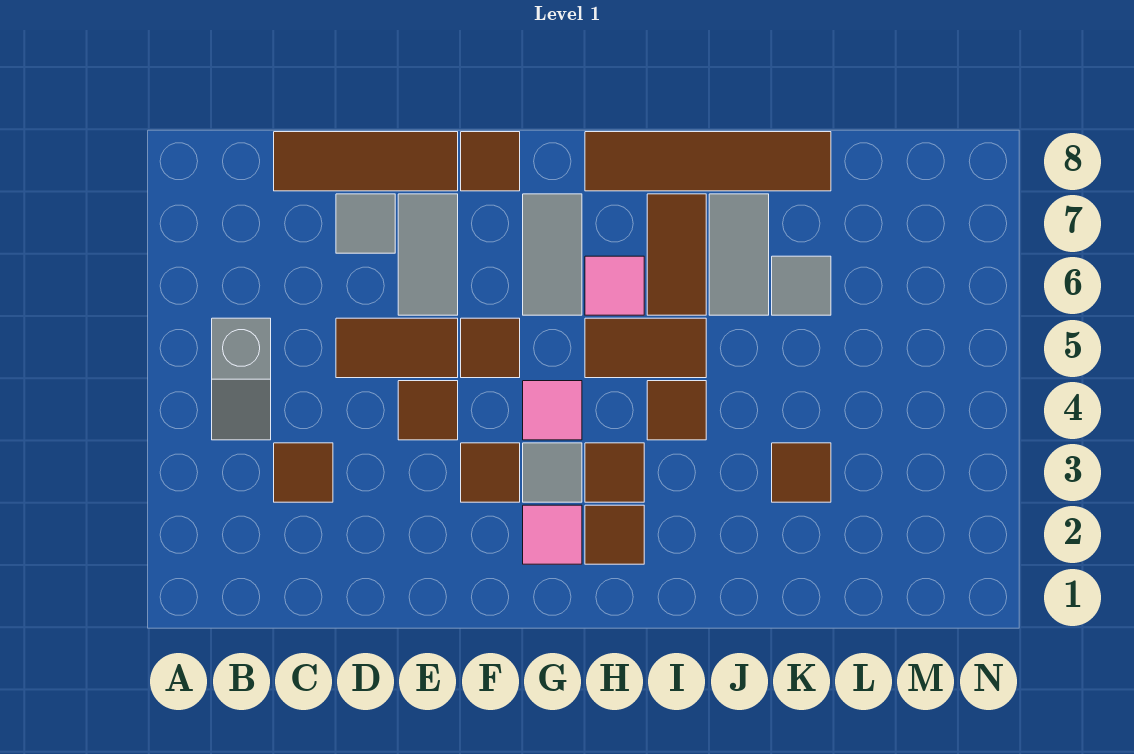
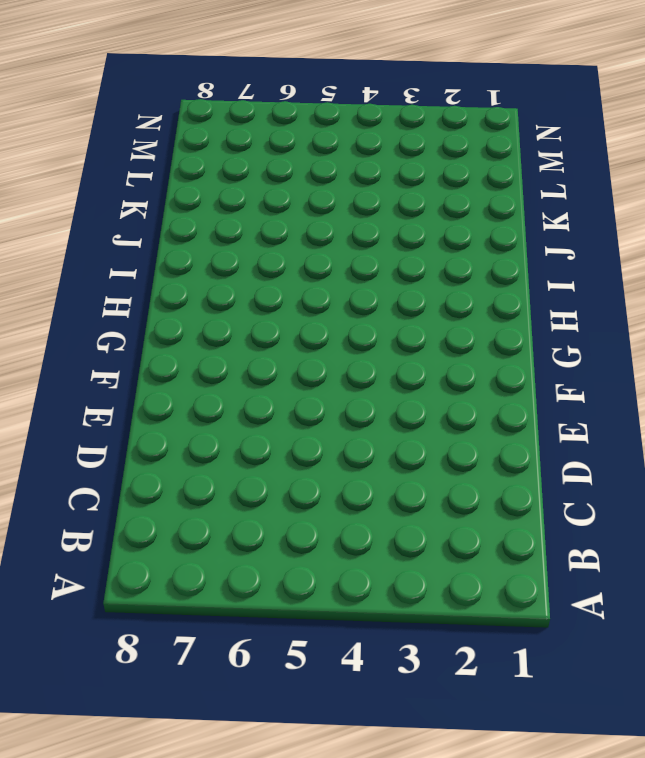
none -> grey slope B4:B5 level 1 top 5
none -> brown tile C3 level 1
none -> brown tile C8:E8 level 1

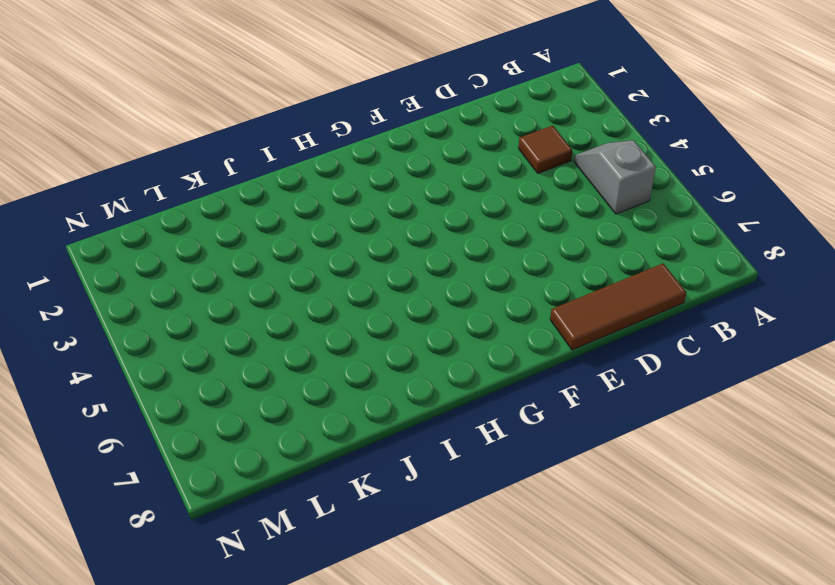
none -> brown tile D5:E5 level 1
none -> grey tile D7 level 1
none -> brown tile E4 level 1

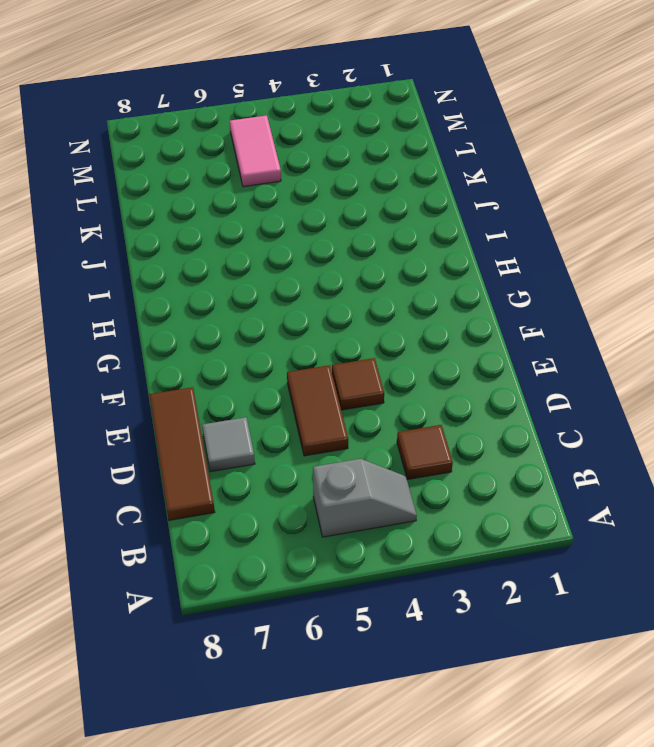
pink tile L5:M5 level 1 -> none
none -> grey tile E6:E7 level 1
none -> brown tile F3 level 1
none -> brown tile F5 level 1

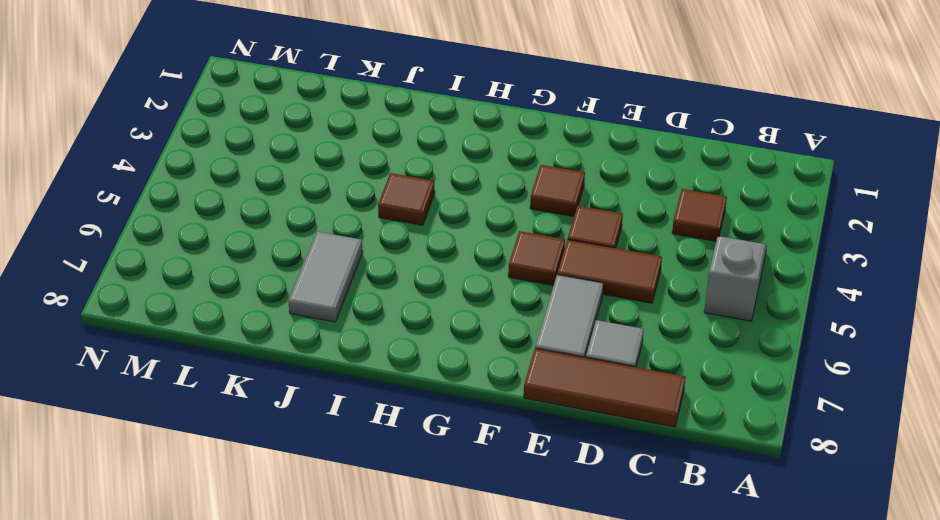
none -> brown tile F8 level 1
none -> pink tile G2 level 1
none -> grey tile G3 level 1

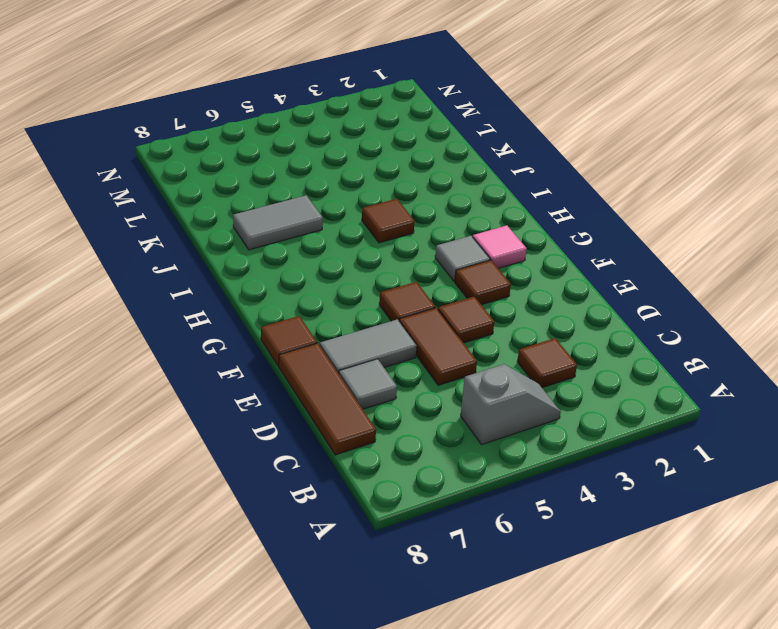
none -> pink tile G4 level 1
none -> grey tile G6:G7 level 1
none -> brown tile H2 level 1

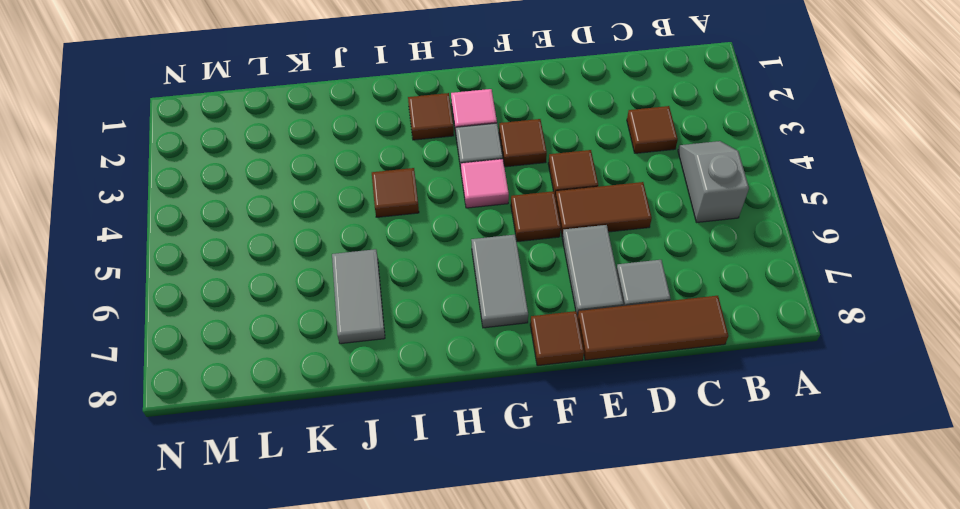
none -> brown tile H3 level 1
none -> brown tile H5:I5 level 1
none -> pink tile H6 level 1

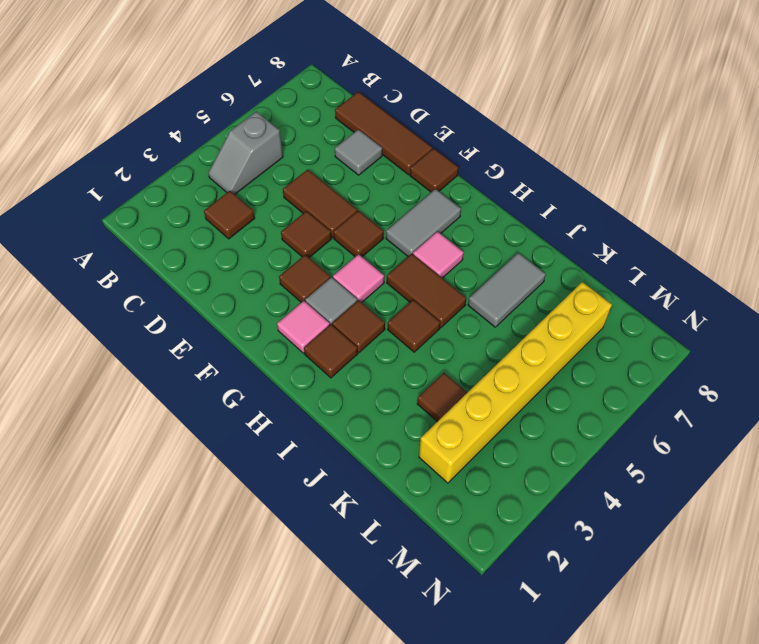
yellow brick L2:L7 level 1 -> none
none -> grey tile E6:E7 level 1
none -> brown tile H8:K8 level 1
none -> brown tile I6:I7 level 1

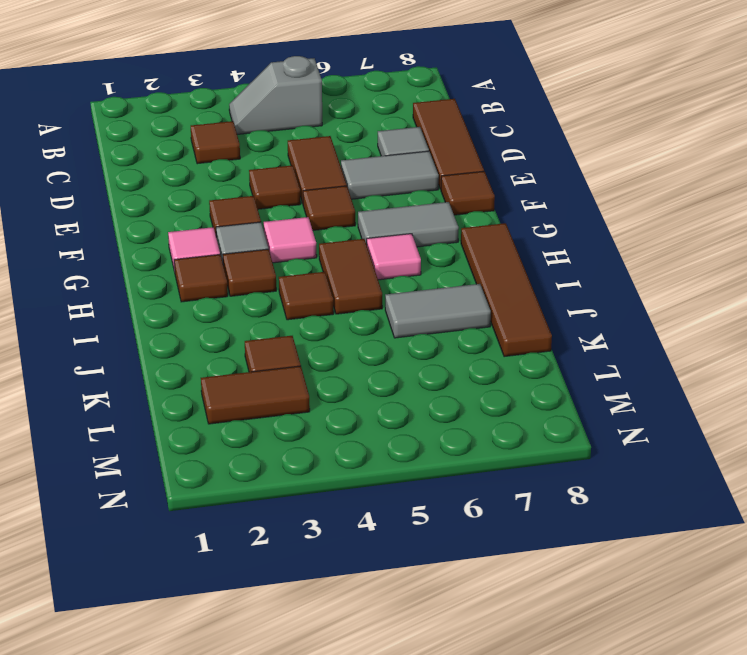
brown tile L2:L3 level 1 -> brown tile I6:I7 level 1
none -> grey tile K6 level 1

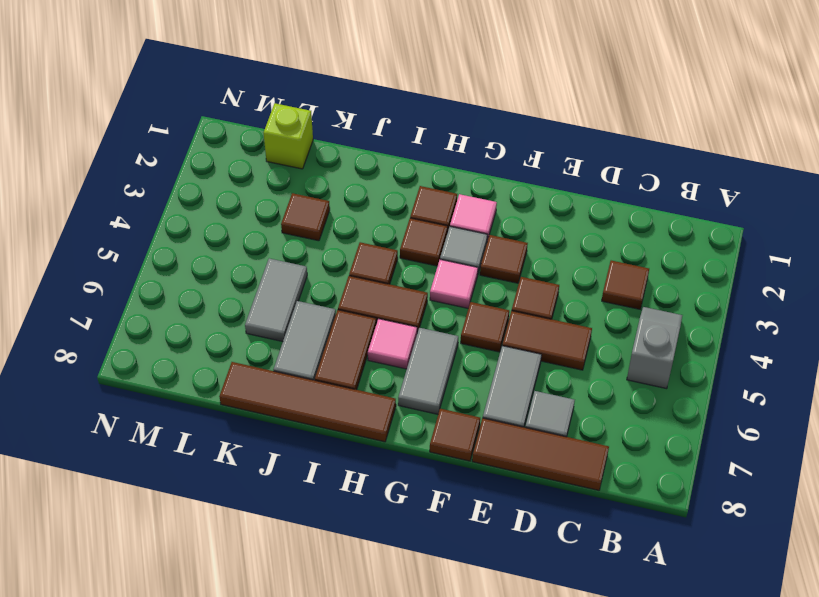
grey tile K5:K6 level 1 -> grey tile K6 level 1
lime brick L1 level 1 -> none

